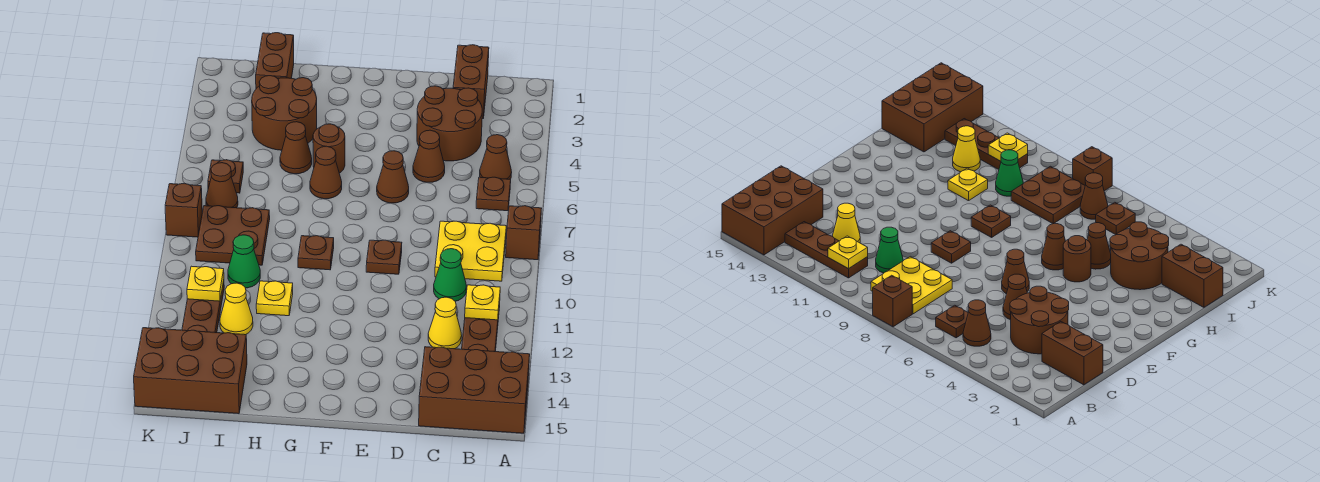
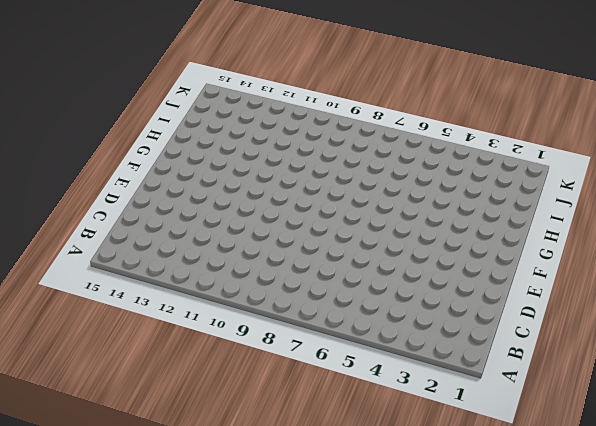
none -> brown brick A8 level 1
none -> brown brick A14:C15 level 1
none -> brown cone B5 level 1
none -> brown plate B6 level 1

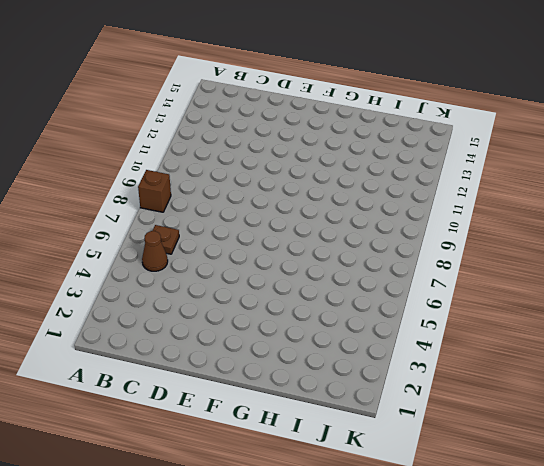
none -> brown brick A14:C15 level 1
none -> yellow plate B8:C9 level 1
none -> brown plate B11:B13 level 1
none -> brown brick C1:C2 level 1

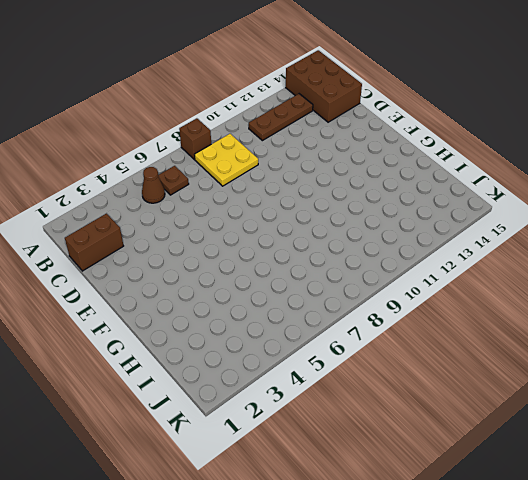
none -> brown round brick C3:D4 level 1
none -> green cone C10 level 1
none -> yellow cone C12 level 1
none -> brown cone D5 level 1

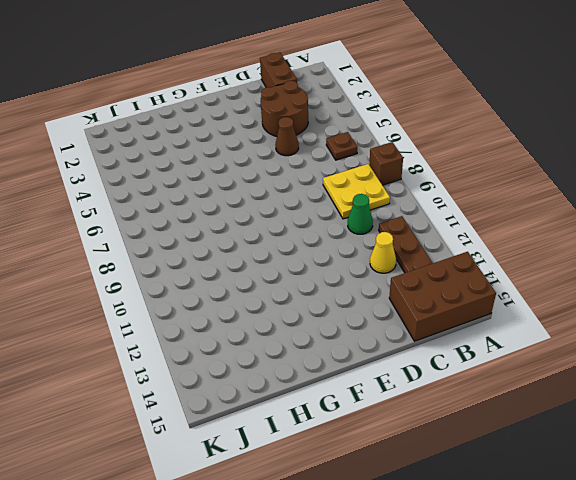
none -> brown cone B5 level 1
none -> brown cone E6 level 1
none -> brown plate E9 level 1
none -> brown round brick G5 level 1

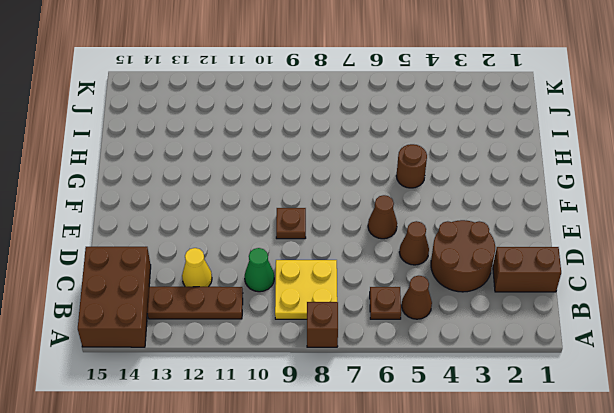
none -> brown cone G6 level 1
none -> brown plate G9 level 1
none -> brown round brick H3:I4 level 1
none -> brown cone H5 level 1

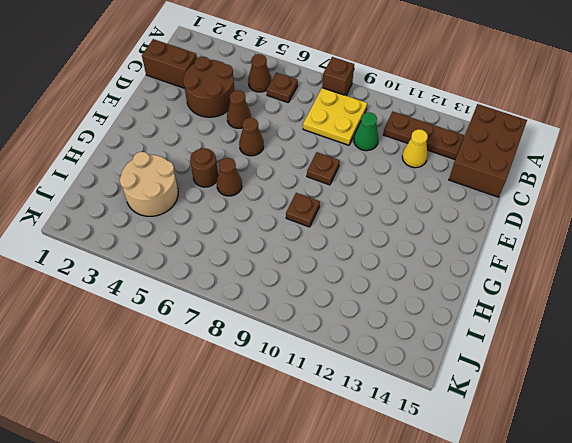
tan round brick H3:I4 level 1 -> brown round brick H3:I4 level 1
none -> brown cone H5 level 1
none -> yellow plate H11 level 1
none -> brown brick I1:I2 level 1
none -> brown plate I8:J9 level 1

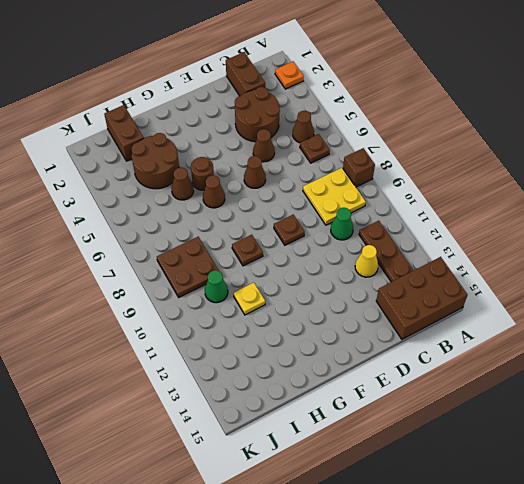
orange plate A2 level 1 -> none
none -> yellow cone I12 level 1
none -> brown brick I14:K15 level 1
none -> brown plate J6 level 1
none -> brown cone J7 level 1

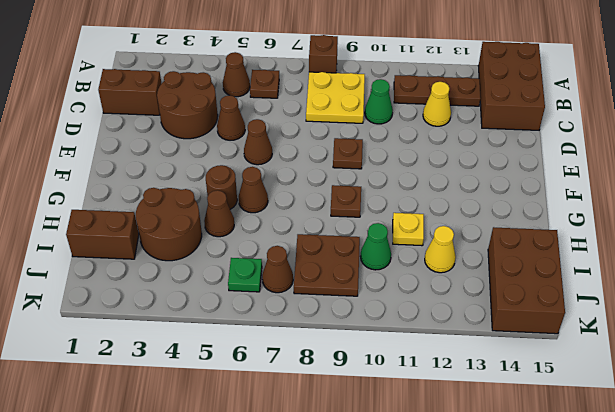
green plate J6 level 1 -> brown plate J6 level 1
none -> brown plate J11:J13 level 1
none -> brown brick K8 level 1
none -> yellow plate B11 level 2
none -> yellow plate J11 level 2

